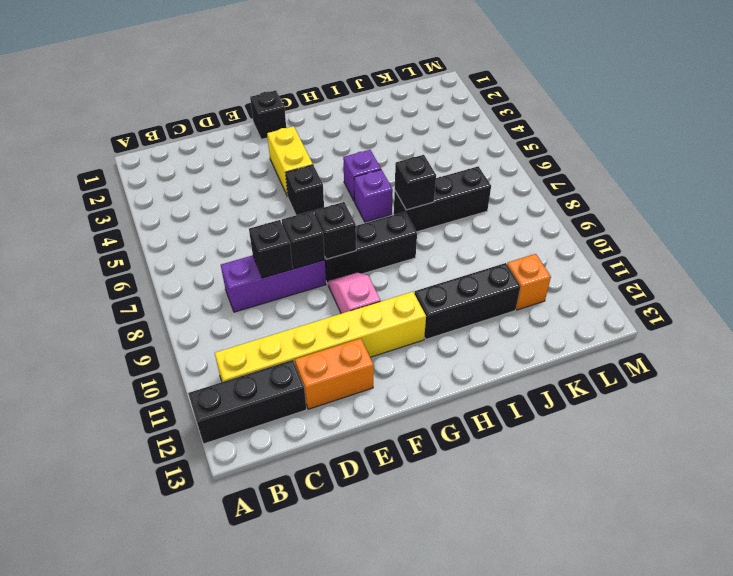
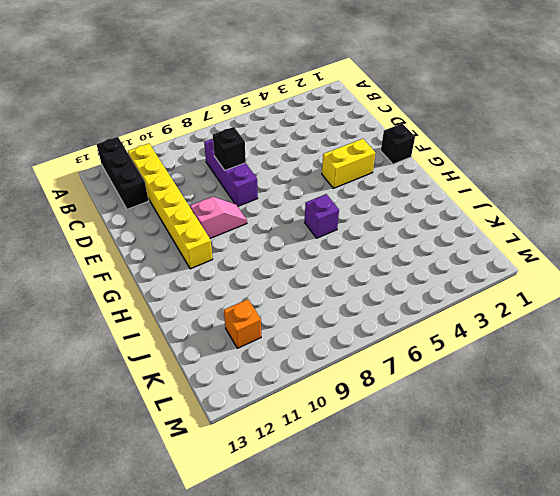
none -> orange brick D12:E12 level 1
none -> black brick F5 level 1
none -> black brick F8:H8 level 1

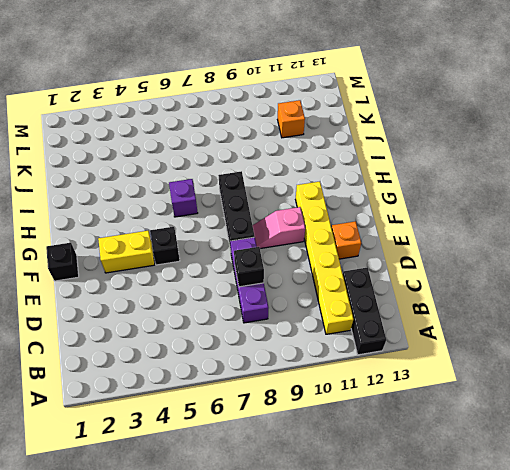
orange brick E12 level 1 -> orange brick D12:E12 level 1
none -> purple brick H5 level 1
none -> black brick H11:J11 level 1
none -> black brick I7:K7 level 1

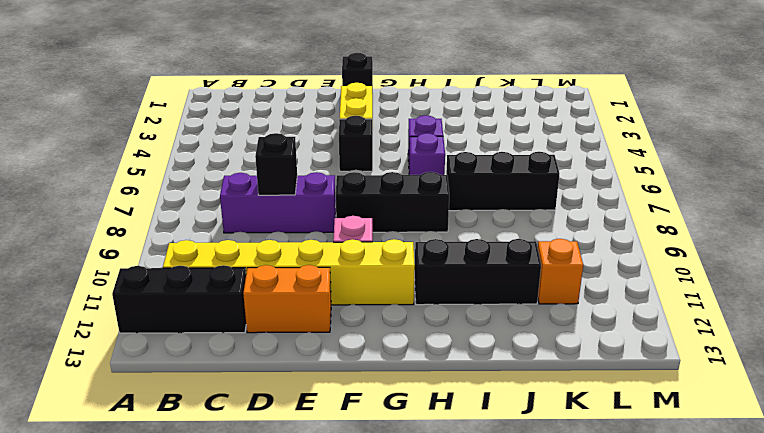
none -> black brick E8 level 2
none -> black brick F8 level 2
none -> black brick I7 level 2

